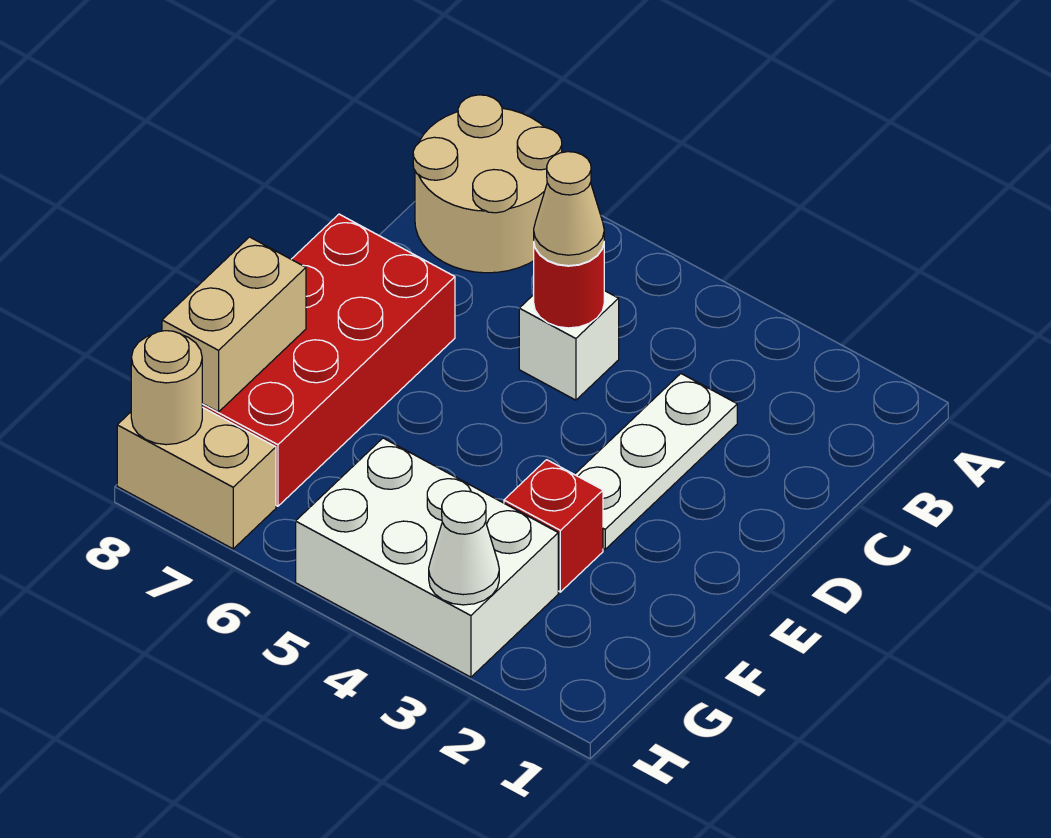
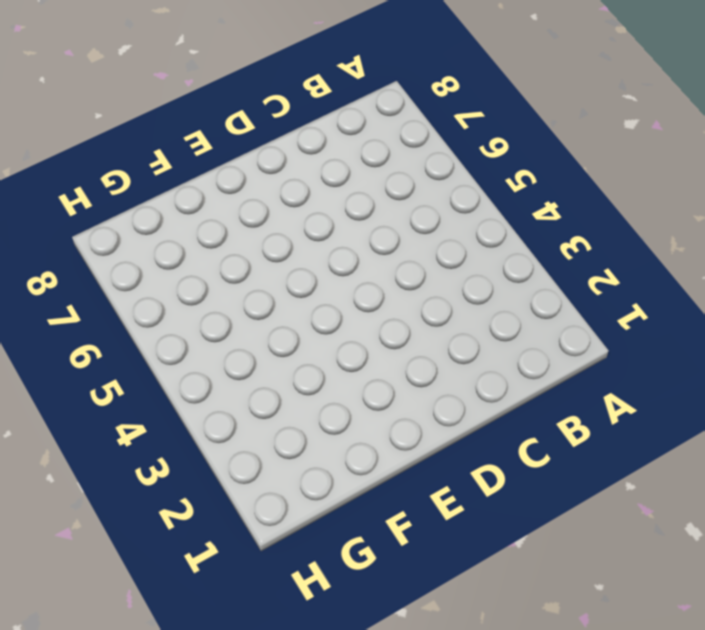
none -> tan round brick A7:B8 level 1
none -> white plate C3:E3 level 1
none -> white brick C5 level 1

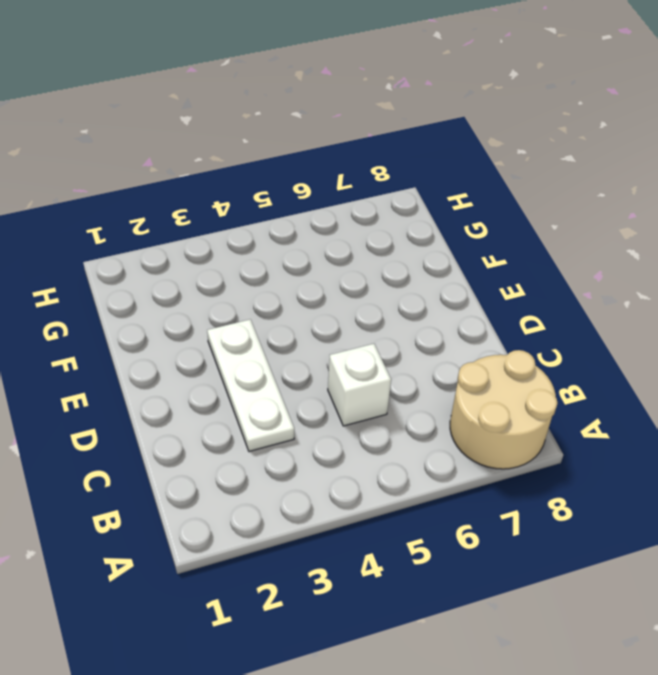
none -> red brick D7:G8 level 1
none -> red brick F3 level 1
none -> white brick G3:H5 level 1

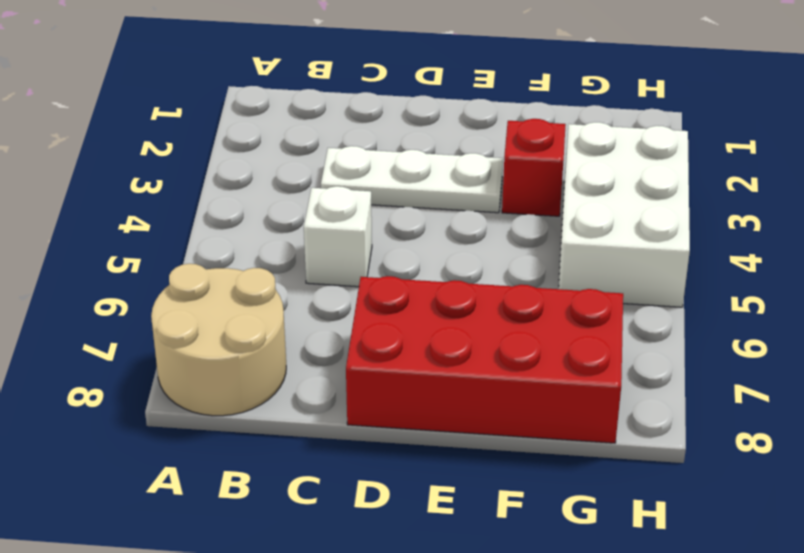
none -> tan brick H7:H8 level 1
none -> red round brick C5 level 2
none -> tan brick F8:G8 level 2

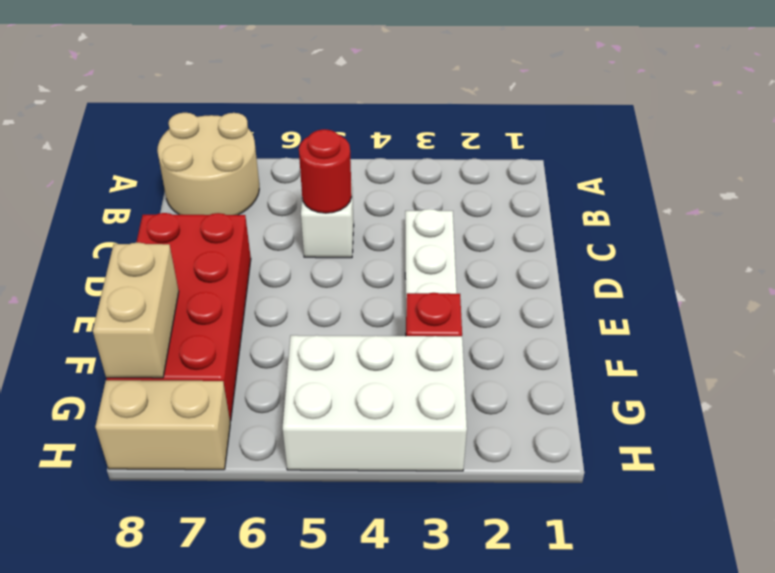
none -> white cone H3 level 2
none -> tan round brick H8 level 2
none -> tan cone C5 level 3

